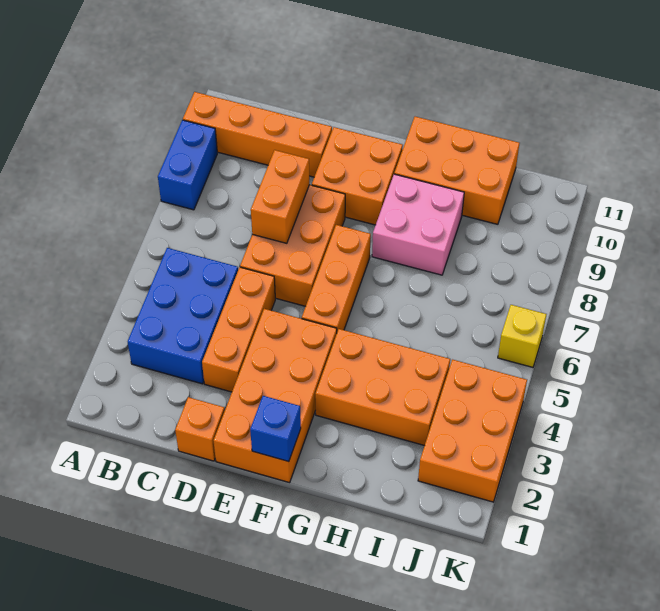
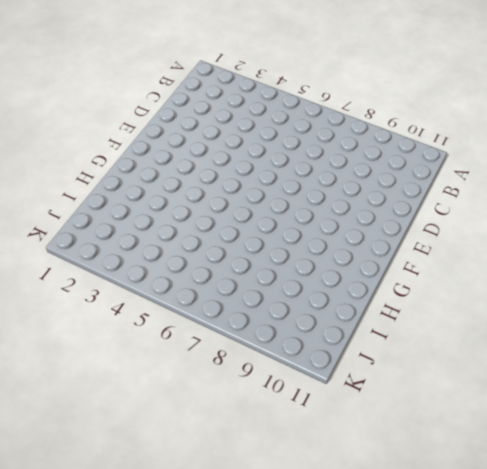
none -> blue brick A8:A9 level 1
none -> orange brick A10:D10 level 1
none -> blue brick B3:C5 level 1

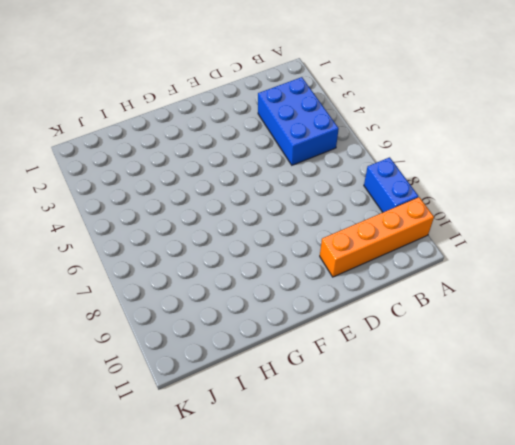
none -> orange brick D1 level 1
none -> orange brick D3:D5 level 1
none -> orange brick D6:E8 level 1

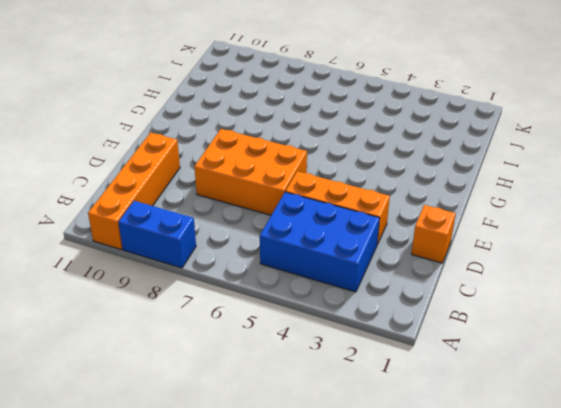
none -> orange brick E1:F4 level 1
none -> orange brick E9:F10 level 1
none -> orange brick F5:F7 level 1

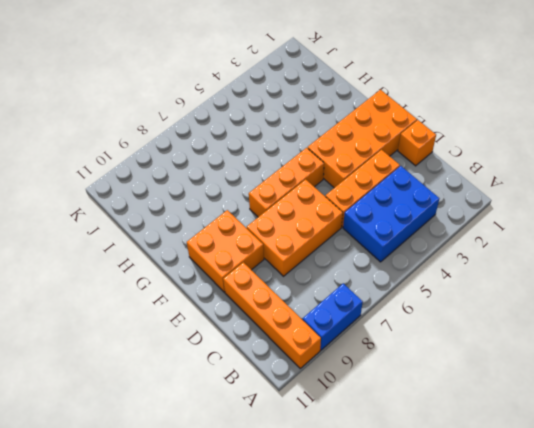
none -> orange brick G3:I4 level 1
none -> pink brick G8:H9 level 1
none -> orange brick G10:I11 level 1

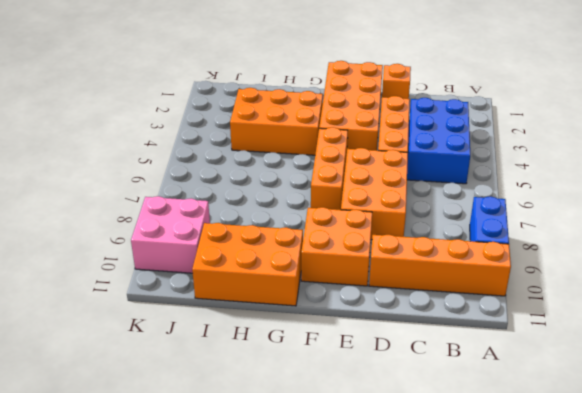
pink brick J9:K10 level 1 -> pink brick G8:H9 level 1
none -> orange brick J2:K4 level 1
none -> yellow brick K6 level 1
none -> orange brick D7:D8 level 2

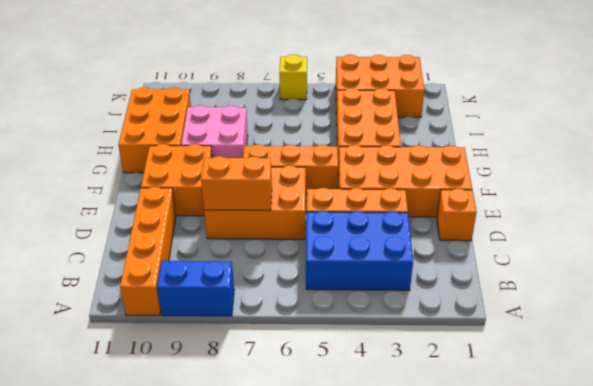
none -> blue brick F1 level 2

